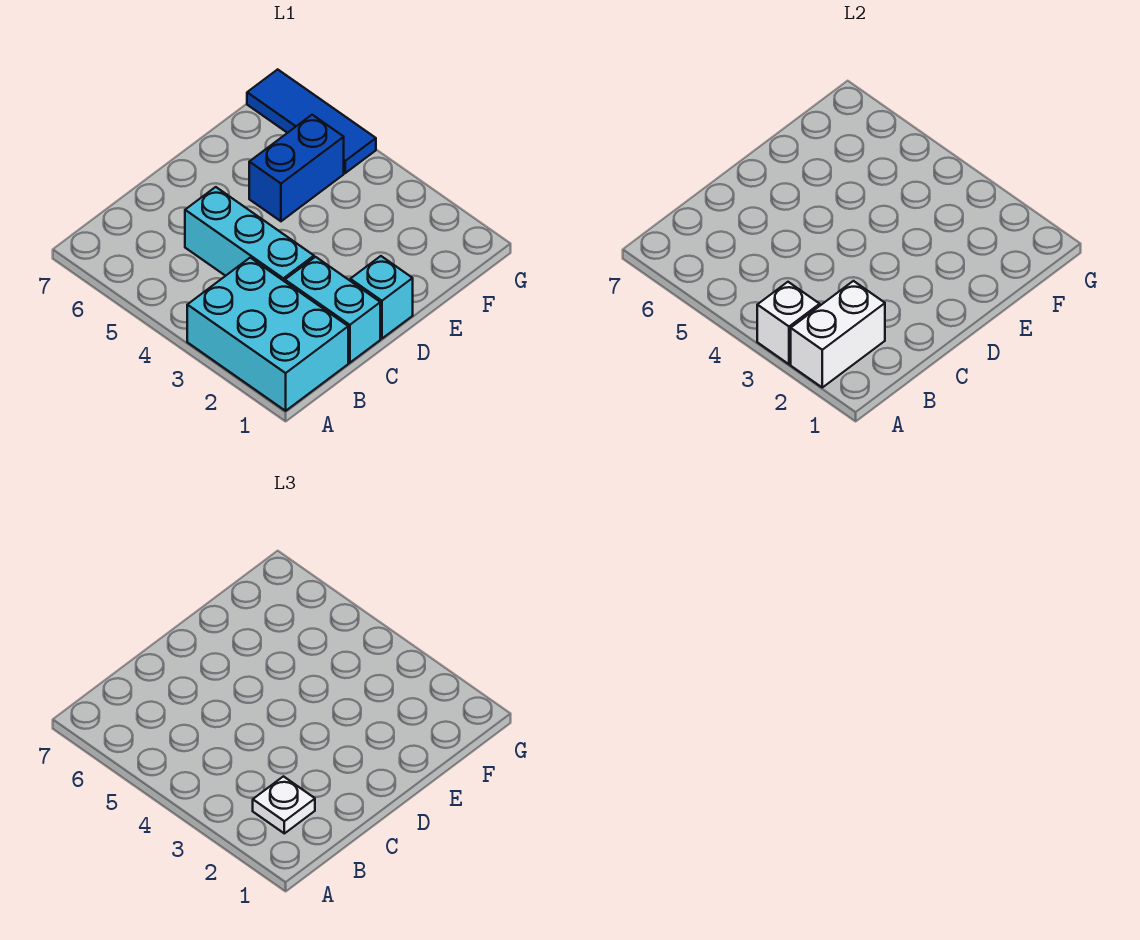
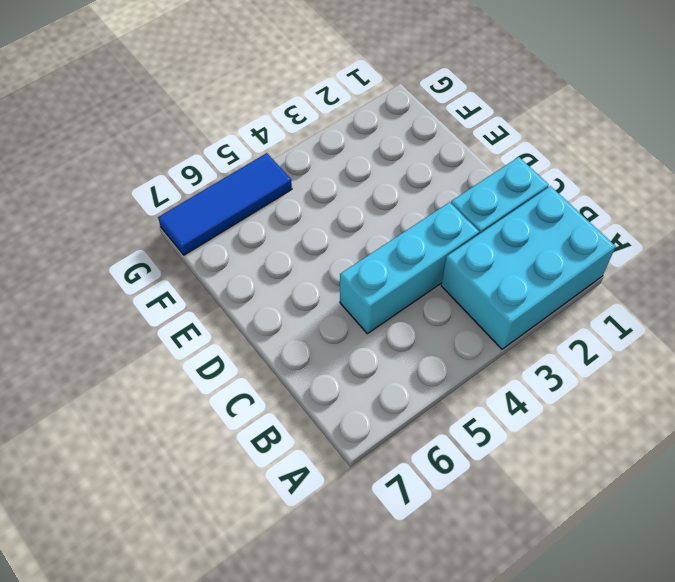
none -> cyan brick D1 level 1
none -> blue brick E5:F5 level 1

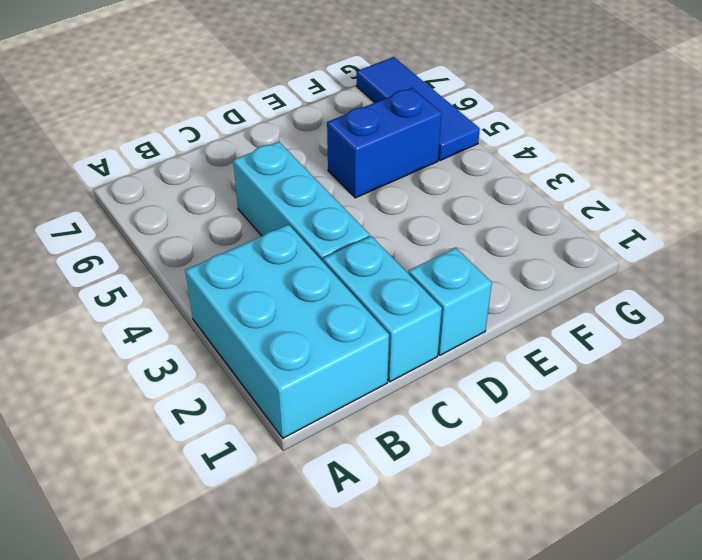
none -> white brick A2:B2 level 2
none -> white brick A3 level 2

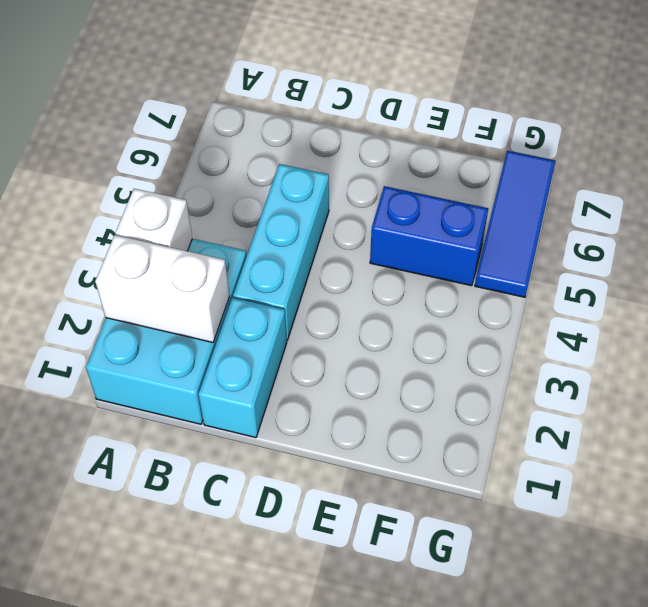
none -> cyan brick D1 level 1
none -> white plate B2 level 3

